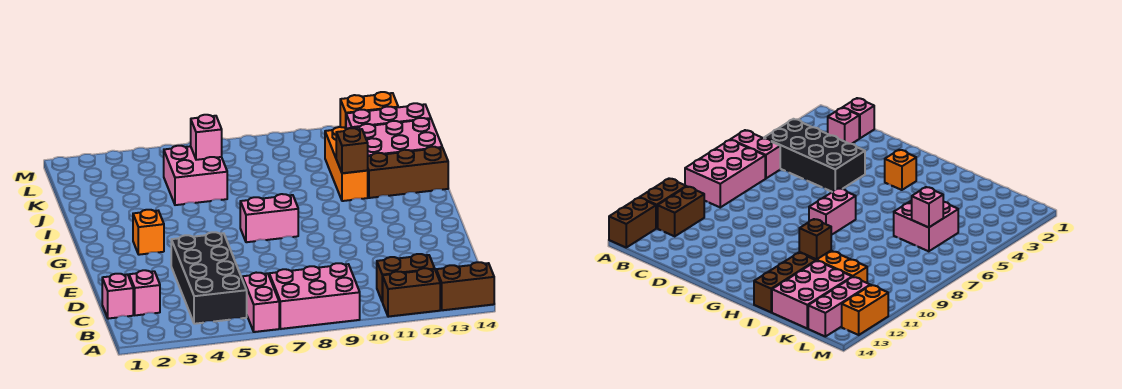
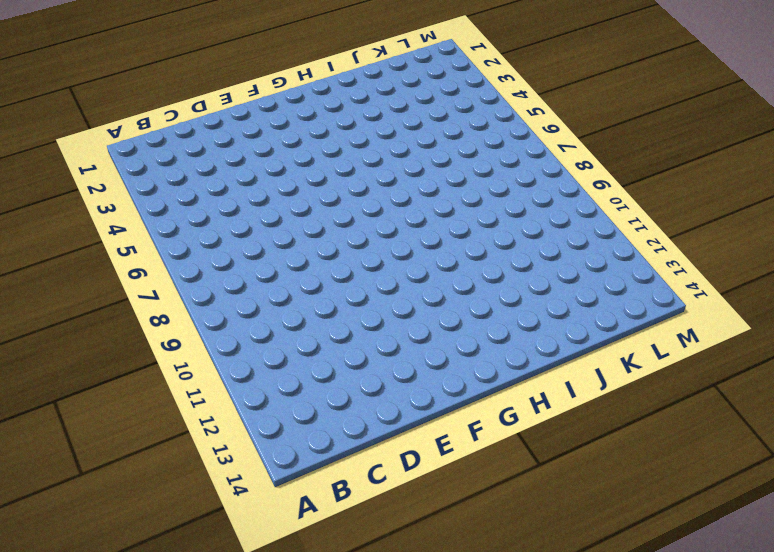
none -> pink brick A6:B6 level 1
none -> pink brick A7:B9 level 1
none -> brown brick A11:A12 level 1

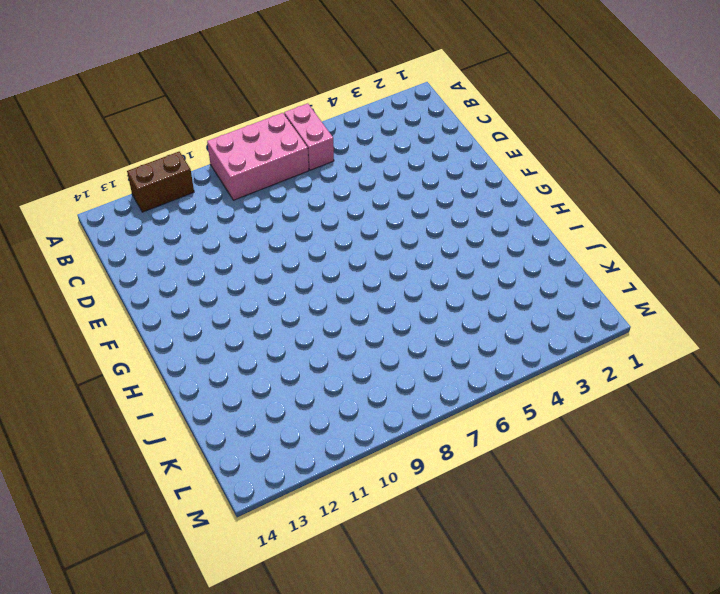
none -> brown brick A13:A14 level 1
none -> black brick B4:E5 level 1
none -> brown brick B11:B12 level 1

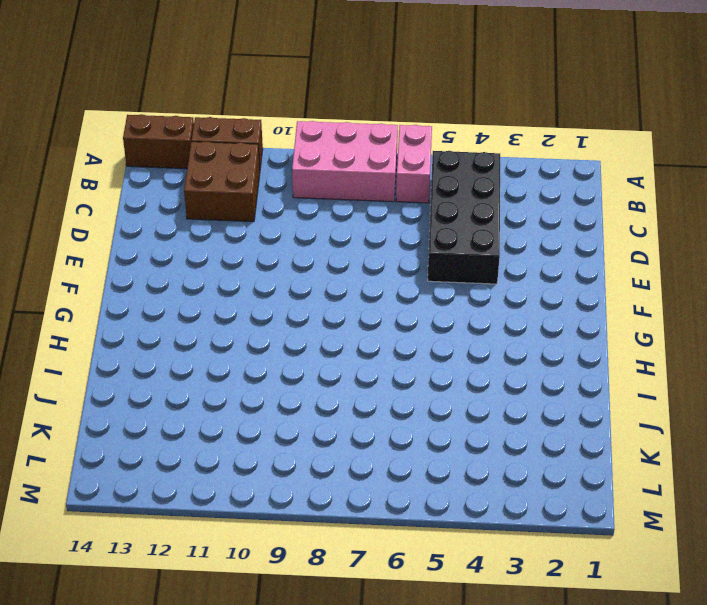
brown brick B11:C12 level 1 -> brown brick B11:B12 level 1
none -> pink brick C1 level 1
none -> pink brick C2 level 1
none -> orange brick G3 level 1

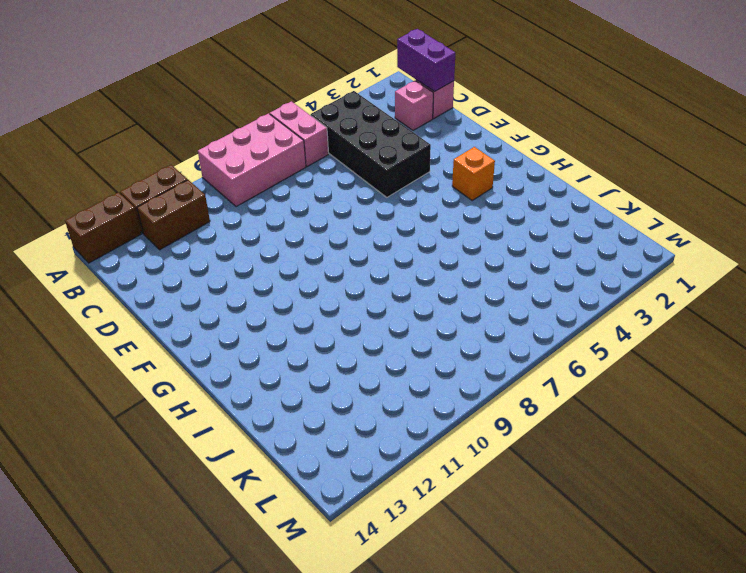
purple brick B1:C1 level 2 -> none
none -> pink brick G7:G8 level 1
none -> orange brick I11:K11 level 1
none -> brown brick I12:I14 level 1

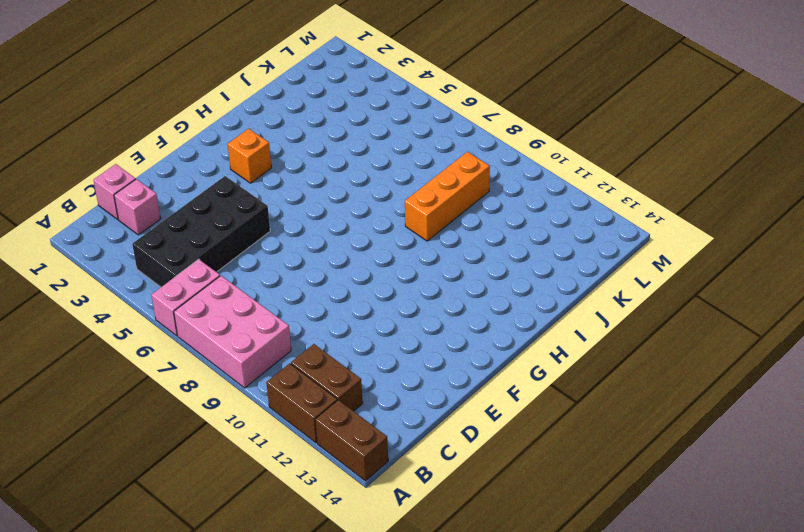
orange brick I9:K9 level 1 -> orange brick I11:K11 level 1
none -> pink brick G7:G8 level 1
none -> brown brick I12:I14 level 1
none -> pink brick J5:K6 level 1

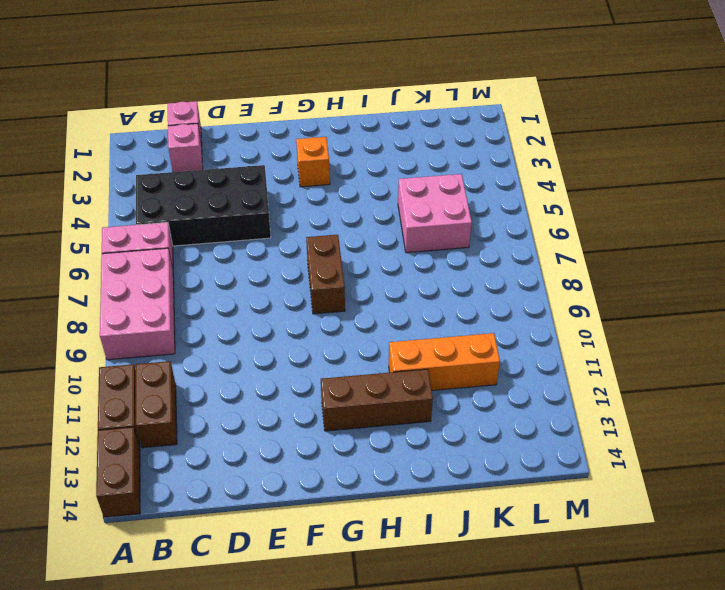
brown brick G7:G8 level 1 -> pink brick G7:G8 level 1
brown brick G12:I12 level 1 -> brown brick I12:I14 level 1
none -> pink brick J12:K14 level 1
none -> pink brick L12:L14 level 1
none -> orange brick M12:M13 level 1

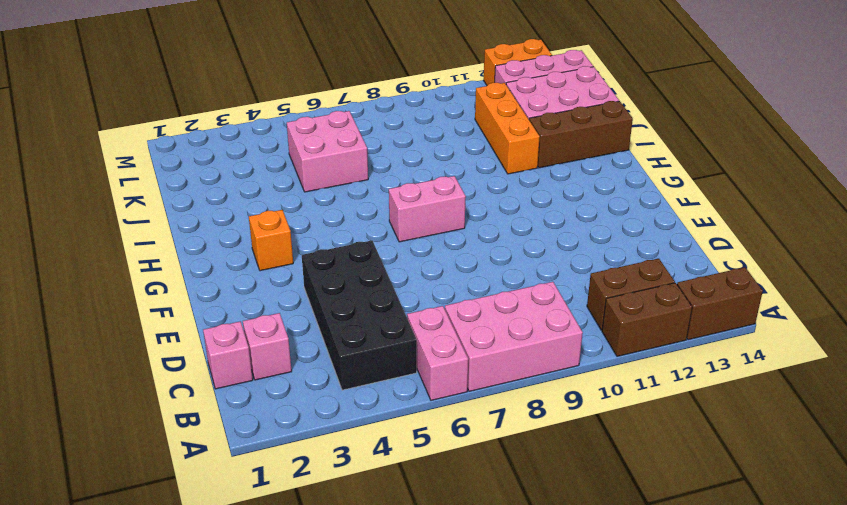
none -> brown brick I11 level 2
none -> pink brick K6 level 2

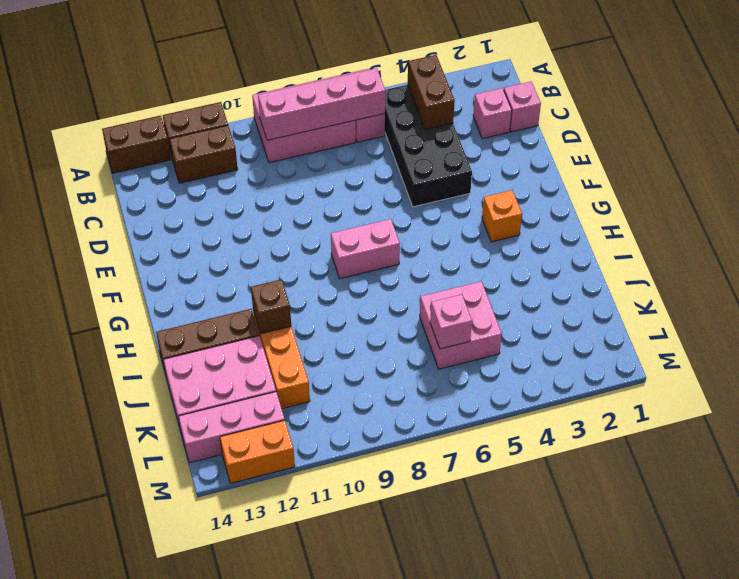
brown brick B4:C4 level 2 -> none
pink brick B6:B9 level 2 -> none

